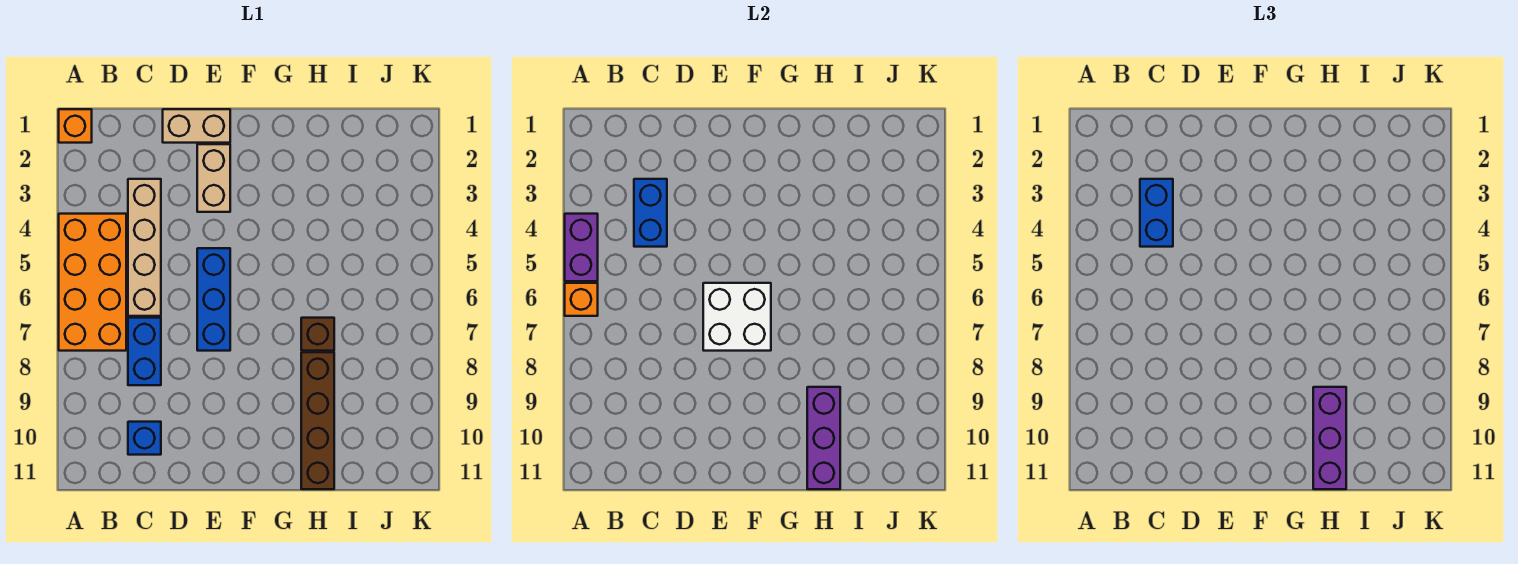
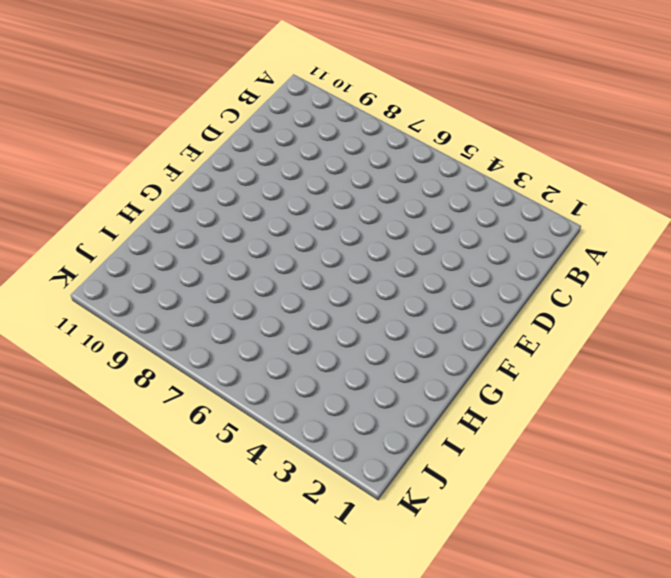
none -> orange brick A1 level 1
none -> orange brick A4:B7 level 1
none -> tan brick C3:C6 level 1

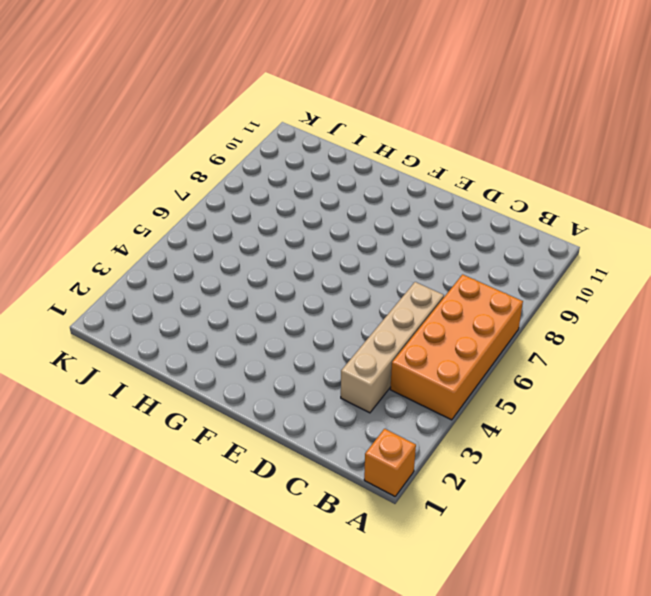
none -> blue brick C7:C8 level 1
none -> blue brick C10 level 1
none -> tan brick D1:E1 level 1

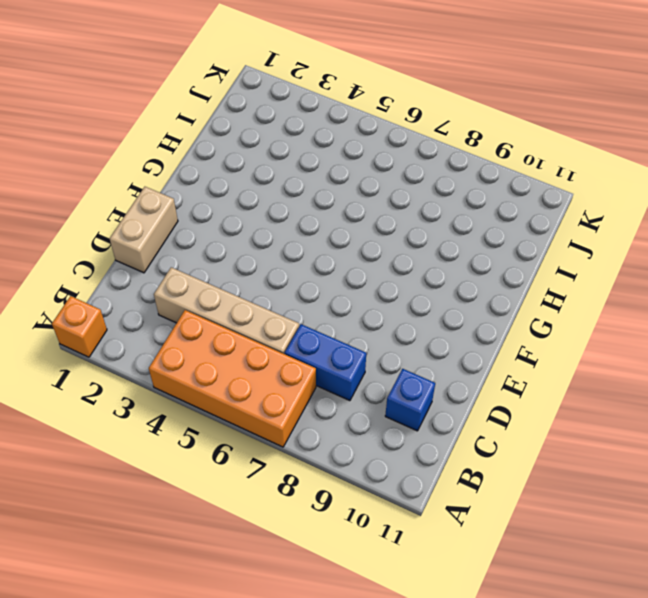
none -> tan brick E2:E3 level 1
none -> blue brick E5:E7 level 1
none -> brown brick H7 level 1

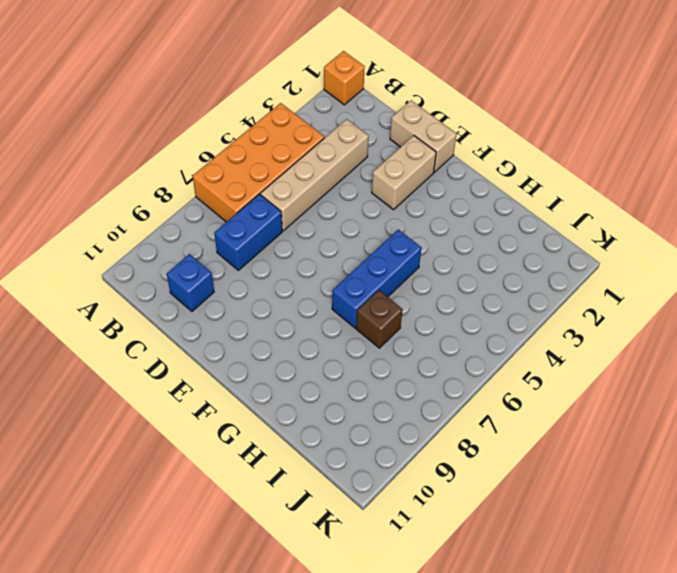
blue brick G5:G7 level 1 -> blue brick E5:E7 level 1
none -> brown brick H8:H11 level 1
none -> purple brick A4:A5 level 2
none -> orange brick A6 level 2

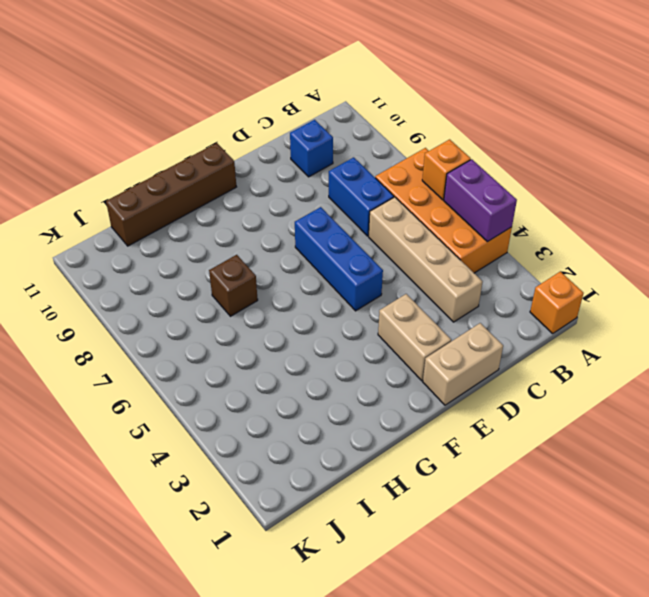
brown brick F11:I11 level 1 -> brown brick H8:H11 level 1
none -> blue brick C3:C4 level 2
none -> white brick E6:F7 level 2
none -> purple brick H9:H11 level 2

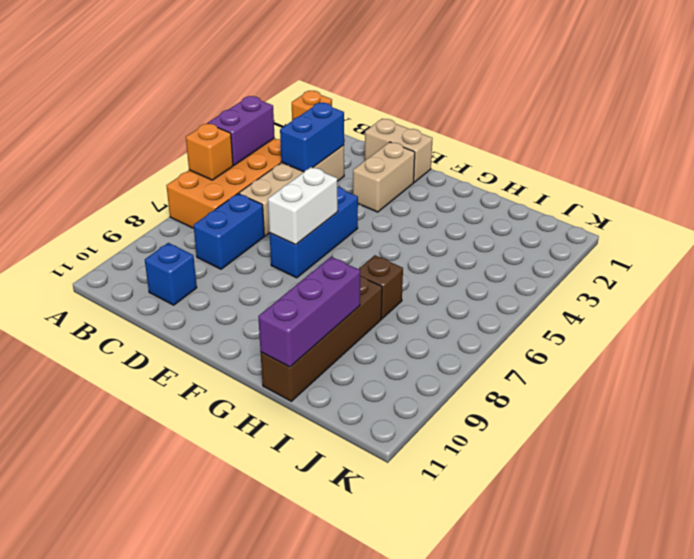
white brick E6:E7 level 2 -> white brick E6:F7 level 2
none -> blue brick C3:C4 level 3
none -> purple brick H9:H11 level 3

